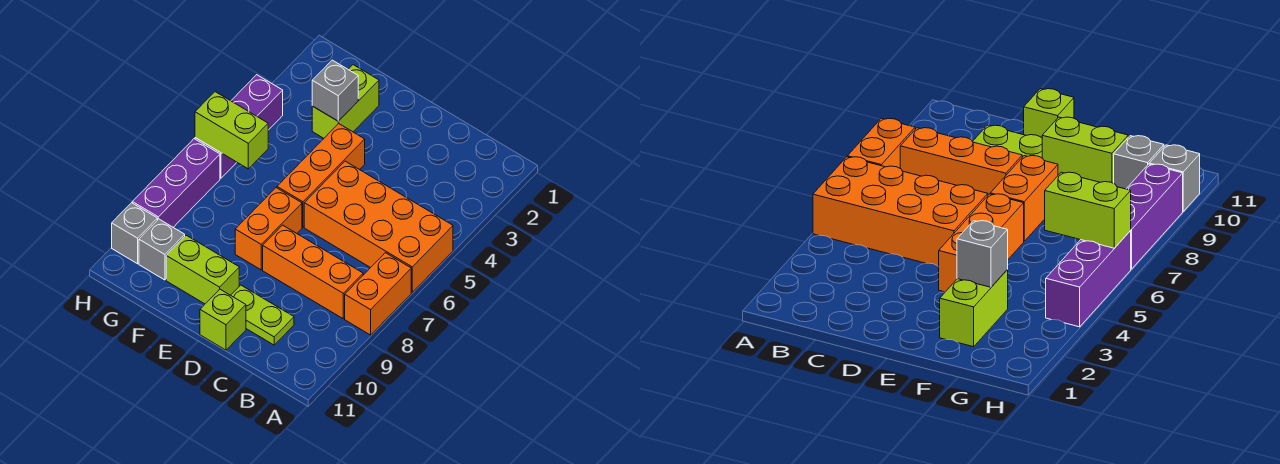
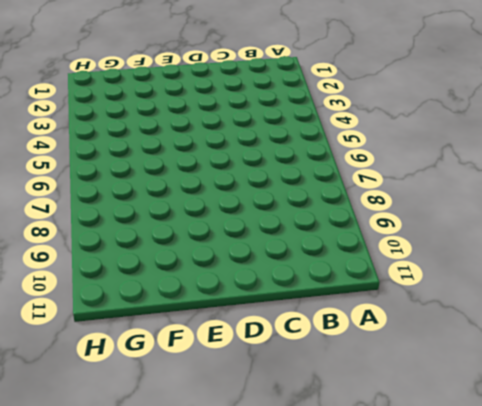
none -> orange brick A5:D6 level 1
none -> orange brick A7:A8 level 1
none -> orange brick B8:D8 level 1

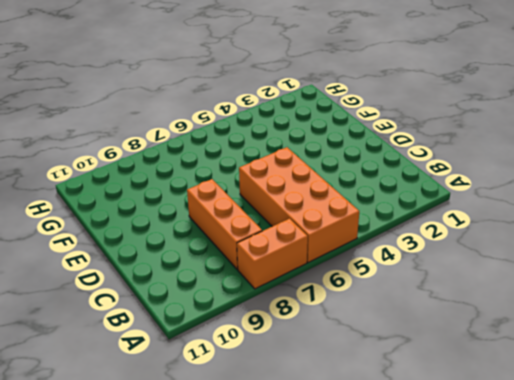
none -> lime plate C10:D10 level 1
none -> lime brick D11 level 1
none -> orange brick E4:E6 level 1

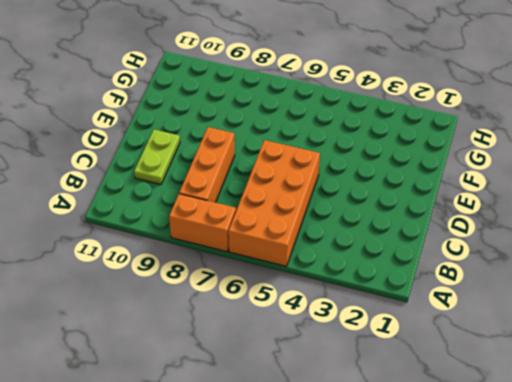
none -> lime brick D11 level 1
none -> orange brick E4:E6 level 1
none -> orange brick E7:E8 level 1

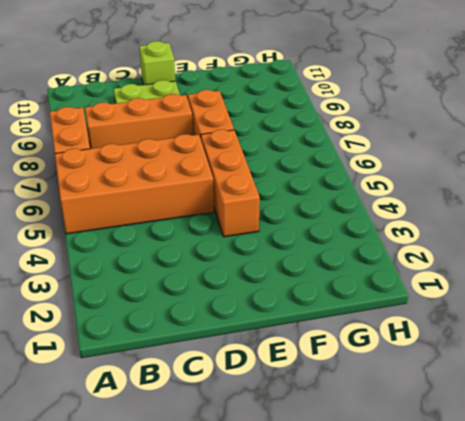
none -> lime brick E10:F10 level 1
none -> lime brick F2:F3 level 1
none -> grey brick G10 level 1

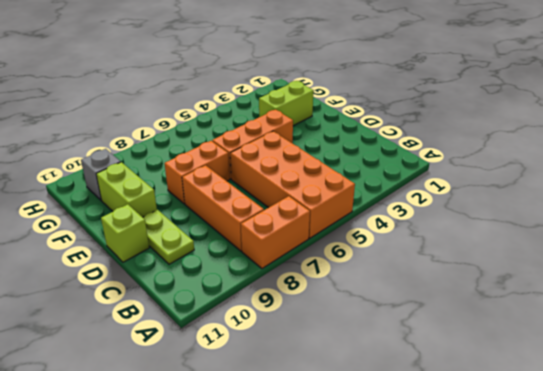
none -> purple brick H4:H6 level 1
none -> purple brick H7:H9 level 1
none -> grey brick H10 level 1

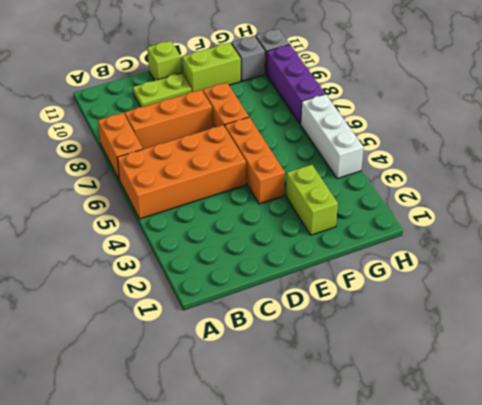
white brick H4:H6 level 1 -> purple brick H4:H6 level 1
none -> grey brick F3 level 2
none -> lime brick G6:H6 level 2

